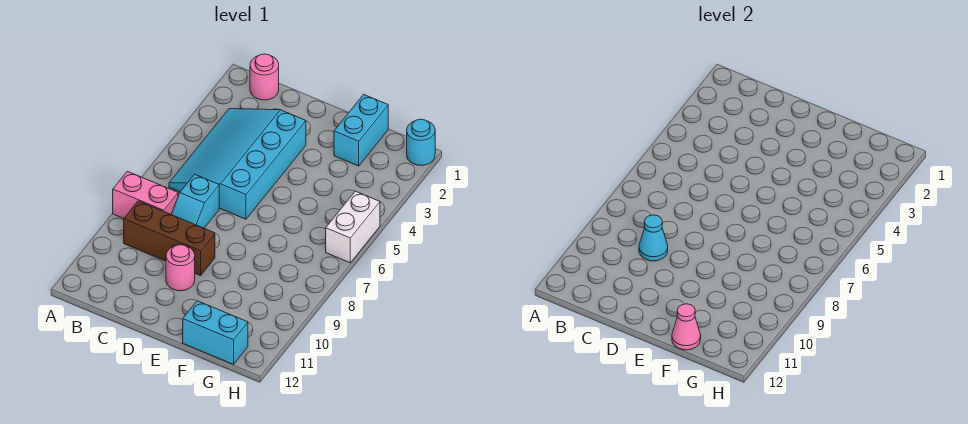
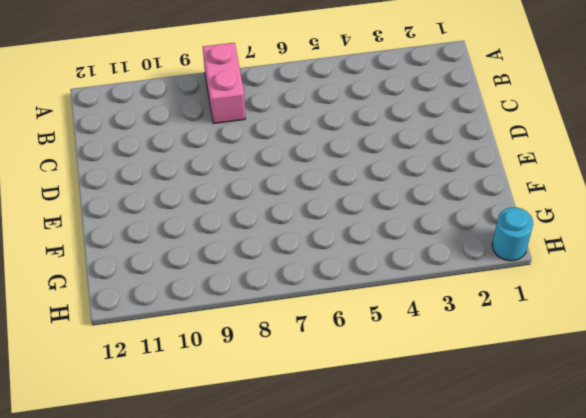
none -> pink round brick B1 level 1
none -> cyan slope B3:D6 level 1 top D
none -> brown brick B9:D9 level 1

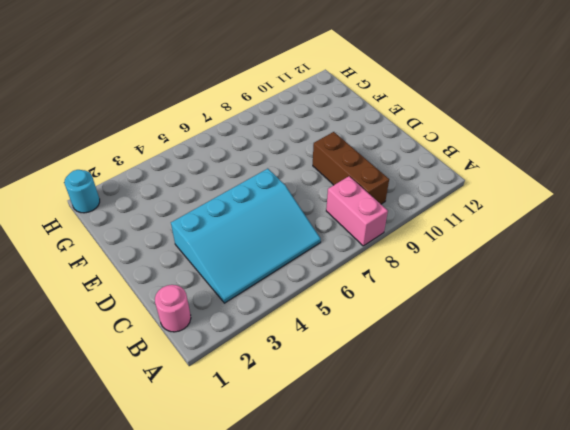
none -> cyan slope C7:C8 level 1 top 7
none -> pink round brick D10 level 1
none -> cyan brick F1:F2 level 1

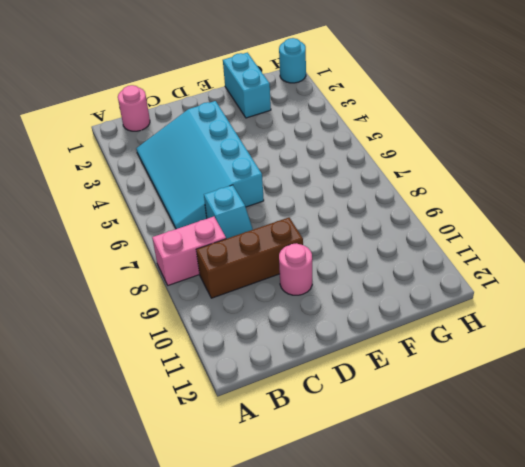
none -> cyan brick F12:G12 level 1
none -> white brick H5:H6 level 1
none -> cyan cone C9 level 2

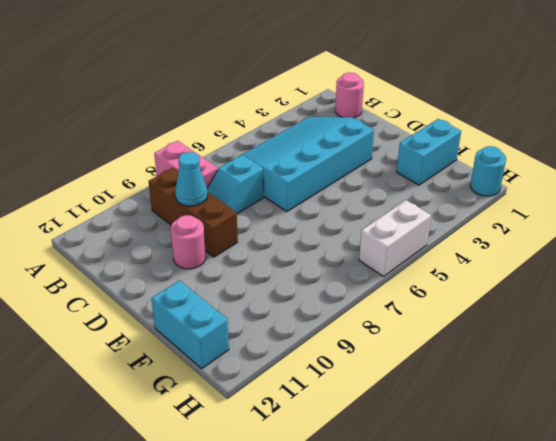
none -> pink cone F12 level 2

